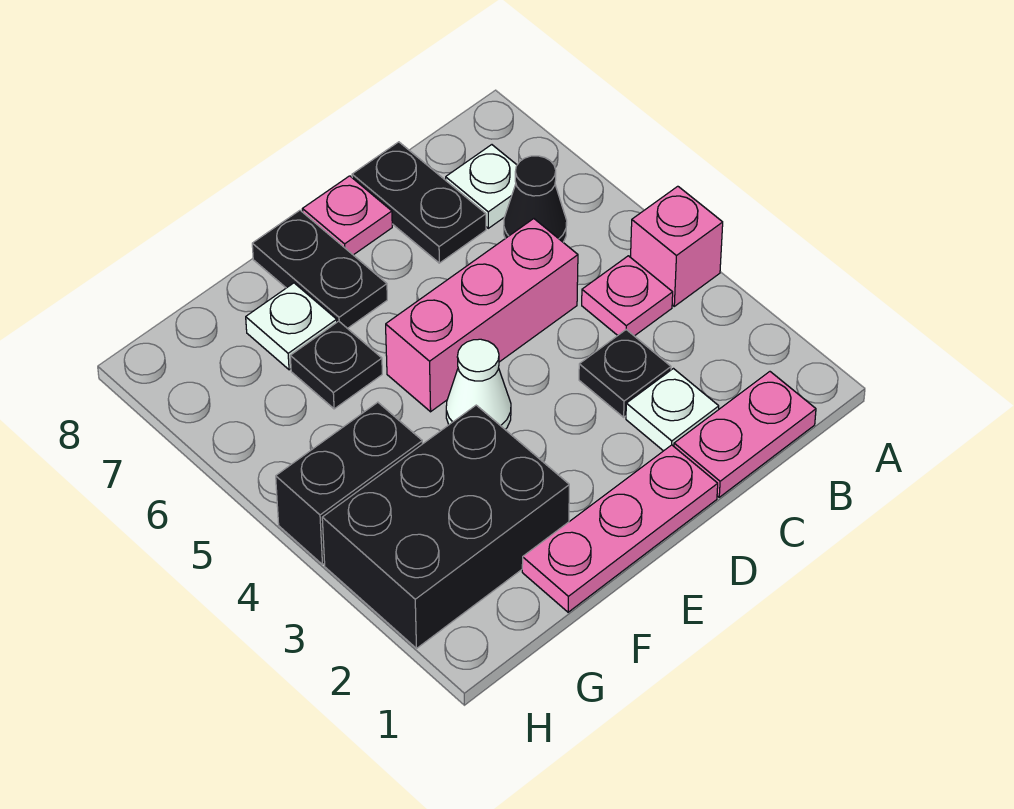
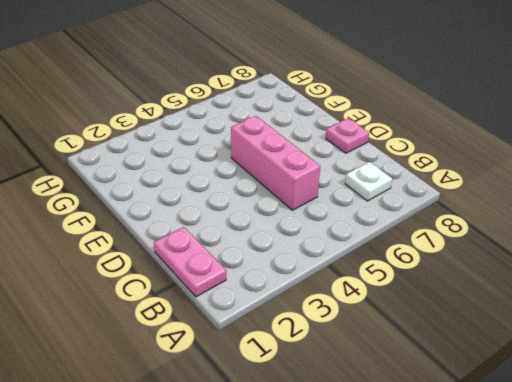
none -> pink brick A4 level 1
none -> pink plate B4 level 1
none -> black cone B6 level 1

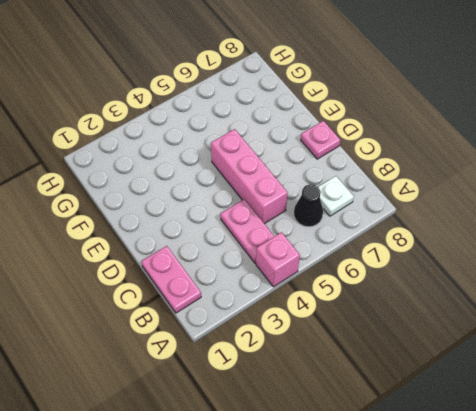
pink plate B4:C4 level 1 -> pink plate B4 level 1
none -> white plate C2 level 1
none -> black plate C3 level 1
none -> black plate C7:C8 level 1

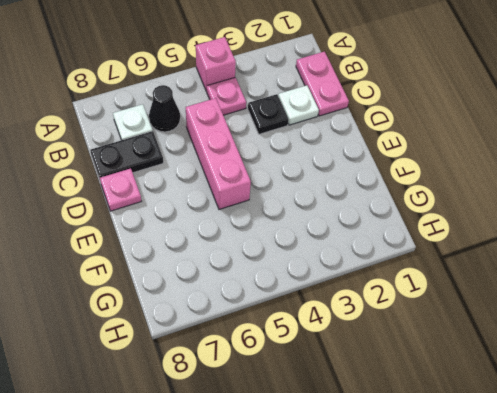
none -> pink plate D1:F1 level 1
none -> white cone E4 level 1
none -> black plate E7:E8 level 1

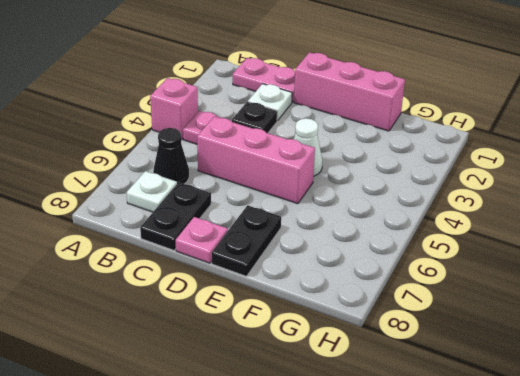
pink brick D1:F1 level 1 -> pink plate D1:F1 level 1
none -> black brick F2:H3 level 1
none -> black plate F6 level 1
none -> white plate F7 level 1

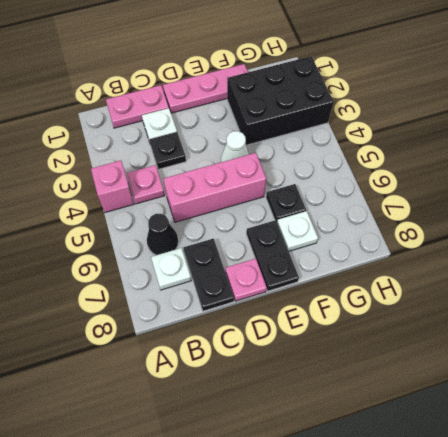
none -> black brick G4:H4 level 1

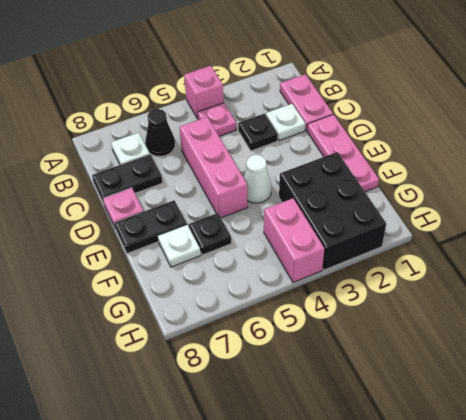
pink brick G4:H4 level 1 -> black brick G4:H4 level 1

